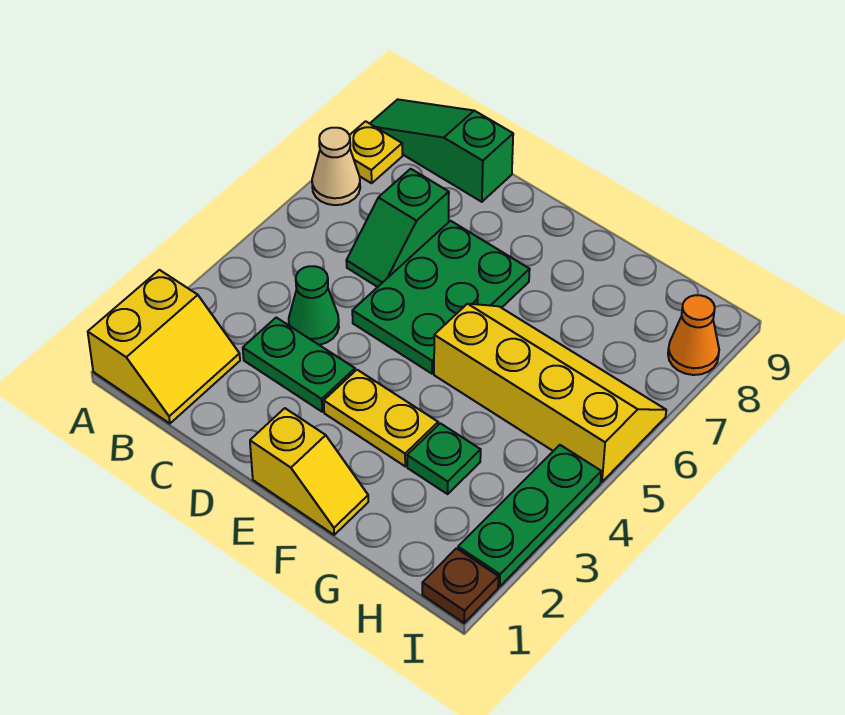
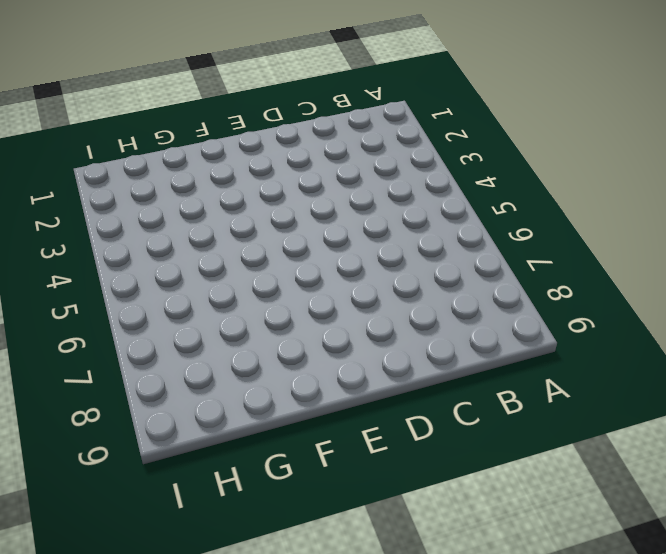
none -> yellow slope A1:B2 level 1 top A
none -> tan cone A7 level 1
none -> yellow plate A8 level 1

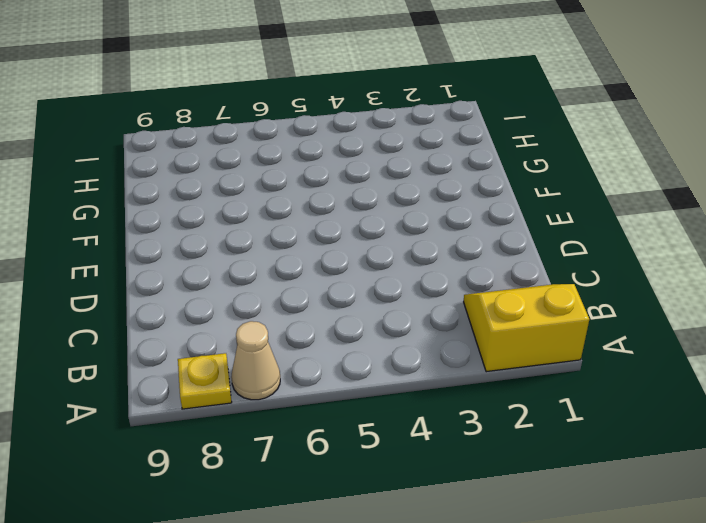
none -> green slope A9:C9 level 1 top C
none -> green plate C3:D3 level 1
none -> green cone C4 level 1

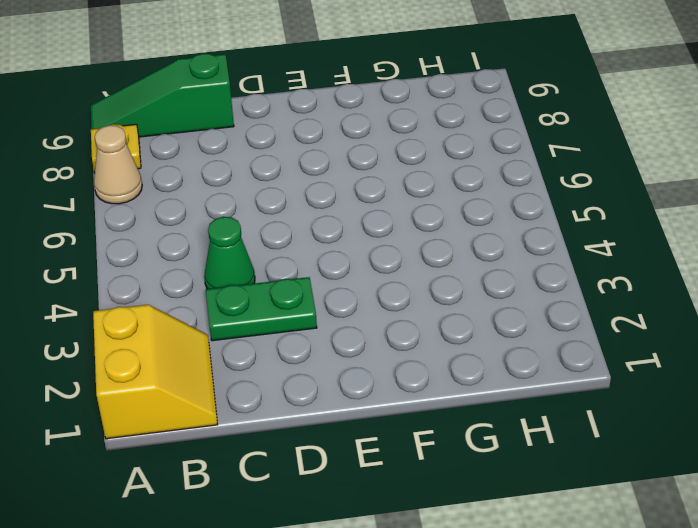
none -> green slope C6:C7 level 1 top 7
none -> green plate D5:E7 level 1
none -> yellow slope E1:F1 level 1 top E

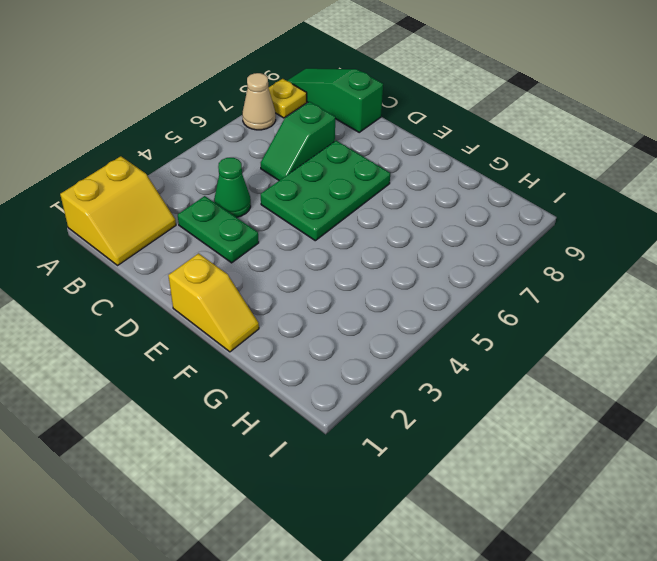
none -> yellow plate E3:F3 level 1
none -> yellow slope F5:I6 level 1 top 5
none -> green plate G3 level 1

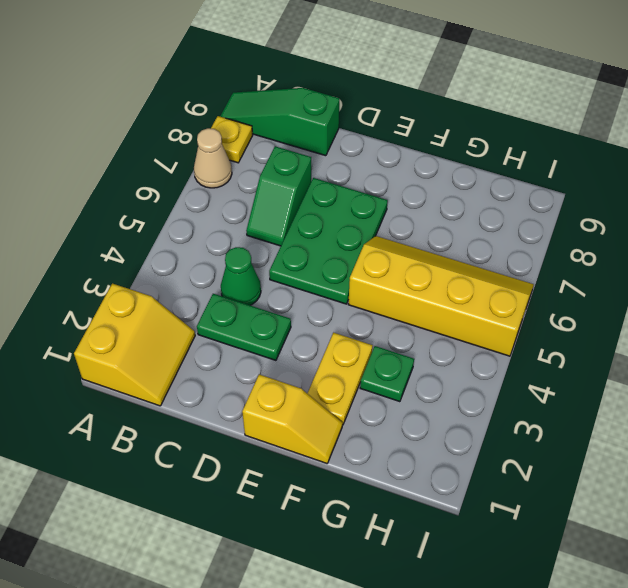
yellow plate F2:F3 level 1 -> yellow plate E3:F3 level 1
none -> brown plate I1 level 1
none -> green plate I2:I4 level 1
none -> orange cone I8 level 1

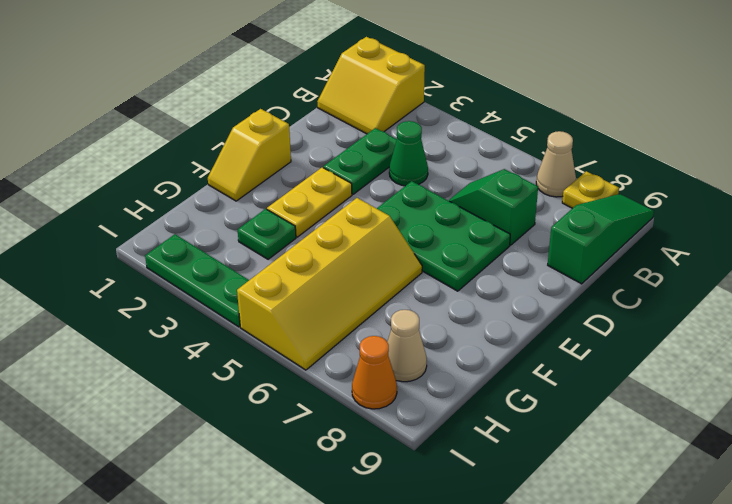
tan cone H8 level 1 -> none
none -> brown plate I1 level 1

